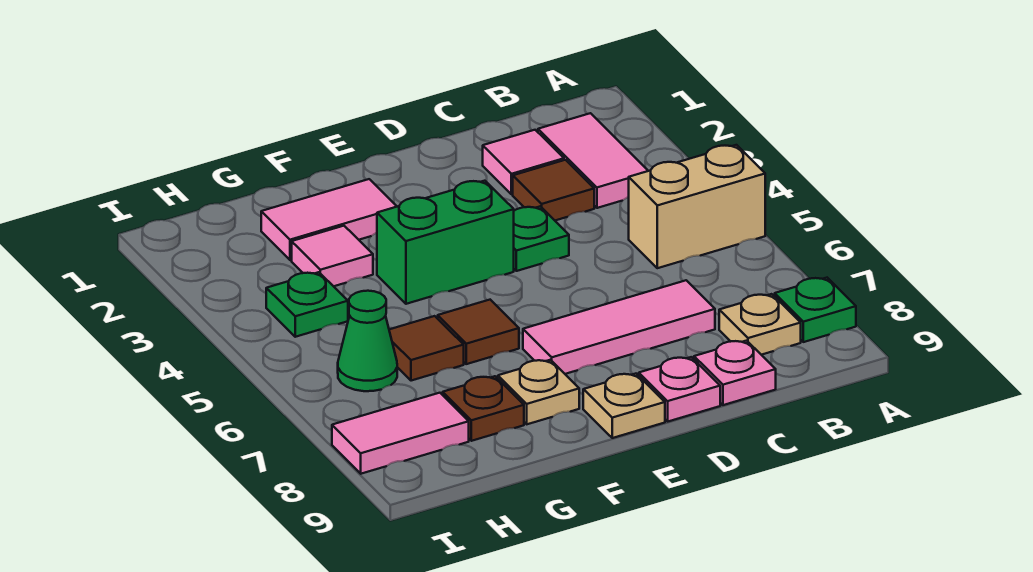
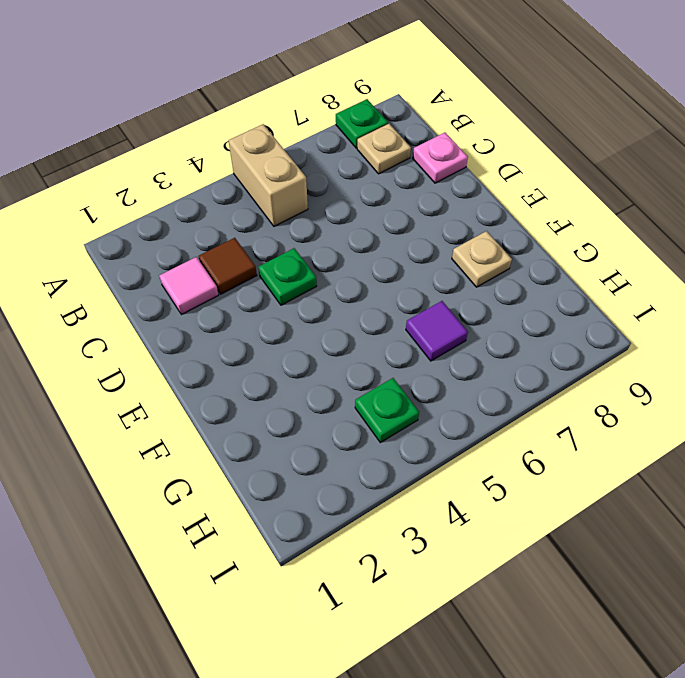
purple tile G6 level 1 -> brown tile G6 level 1
none -> pink tile B2:B3 level 1
none -> pink tile C7:E7 level 1
none -> pink plate D9 level 1

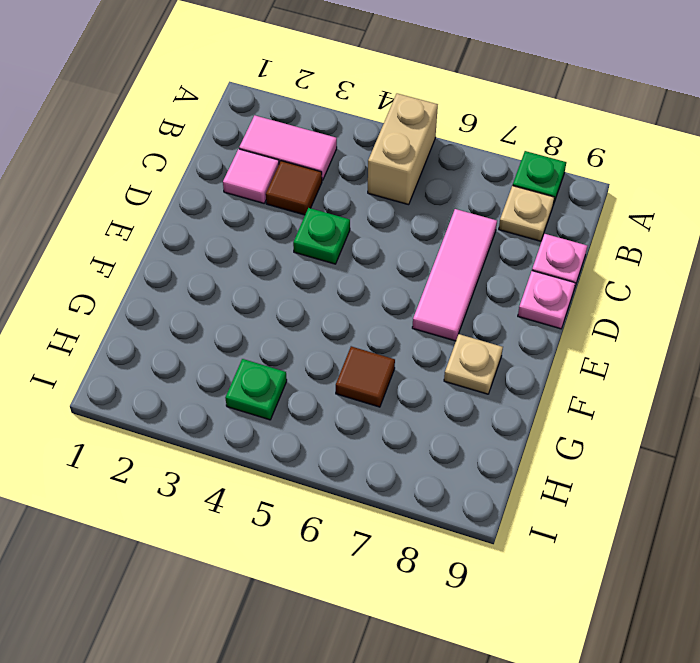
none -> green brick E4:F4 level 1
none -> tan plate E9 level 1
none -> pink tile F2:G2 level 1

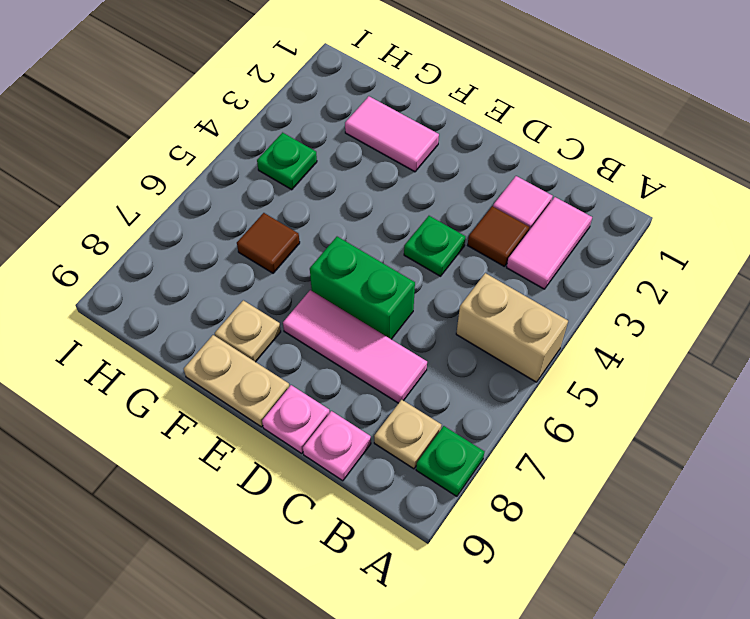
green brick D6:E6 level 1 -> green brick E4:F4 level 1
tan plate E9:F9 level 1 -> tan plate E9 level 1
none -> brown tile F6 level 1
none -> pink tile G3 level 1
none -> brown plate G8 level 1

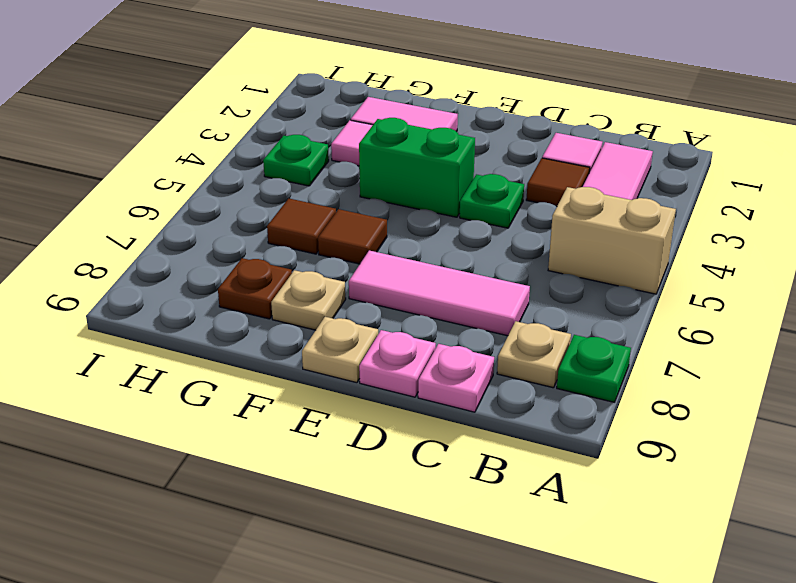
none -> green cone H6 level 1
none -> pink tile H8:I8 level 1

